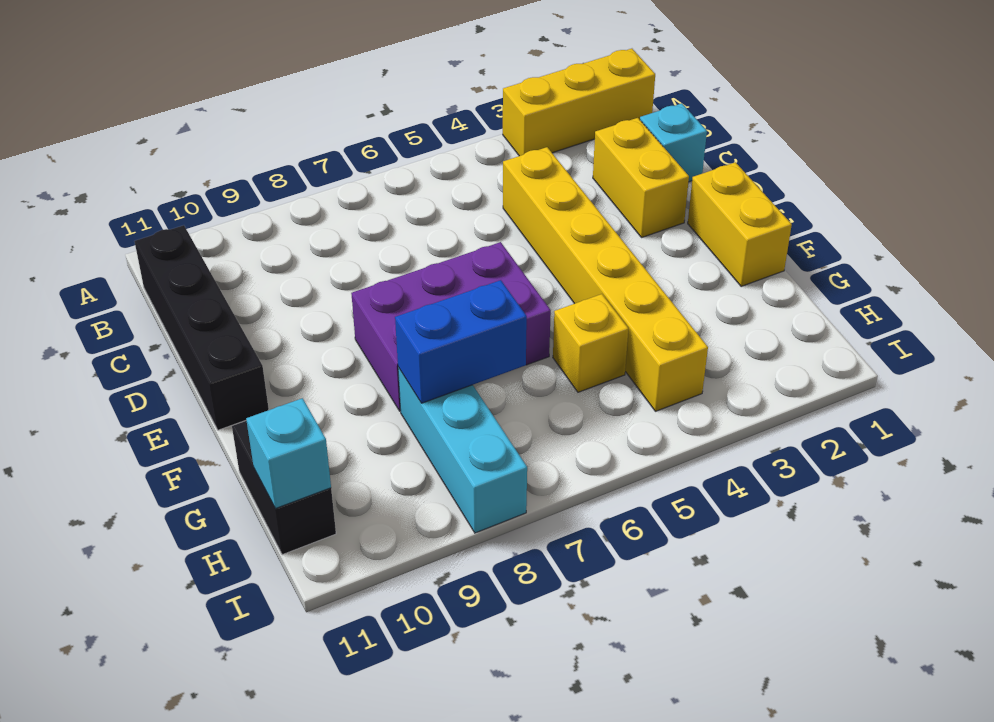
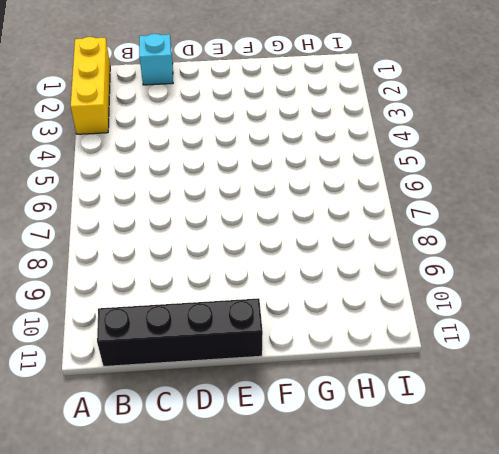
none -> yellow brick C2:D2 level 1
none -> yellow brick C4:H4 level 1
none -> yellow brick E1:F1 level 1

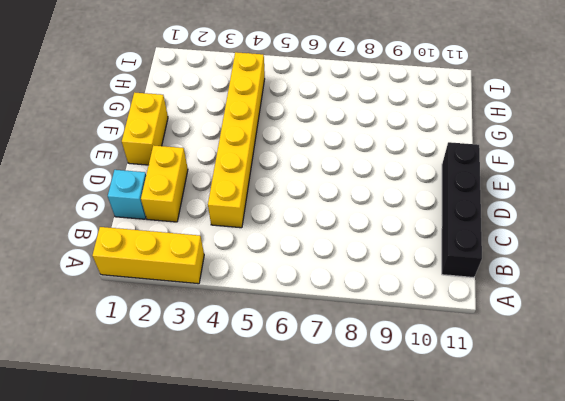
none -> purple brick E6:F8 level 1
none -> yellow brick G5 level 1
none -> cyan brick G8:I8 level 1

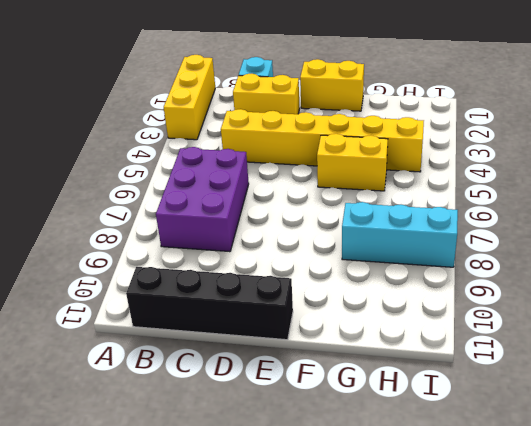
purple brick B6:C8 level 1 -> purple brick E6:F8 level 1
yellow brick F5:G5 level 1 -> yellow brick G5 level 1
none -> black brick G11:H11 level 1
none -> blue brick G7:G8 level 2
none -> cyan brick H11 level 2

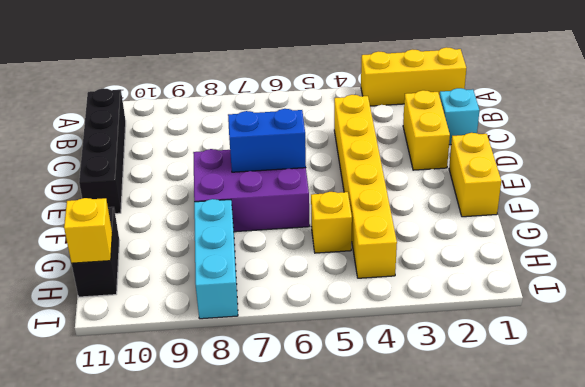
blue brick E6:E7 level 2 -> blue brick G7:G8 level 2
yellow brick H11 level 2 -> cyan brick H11 level 2

